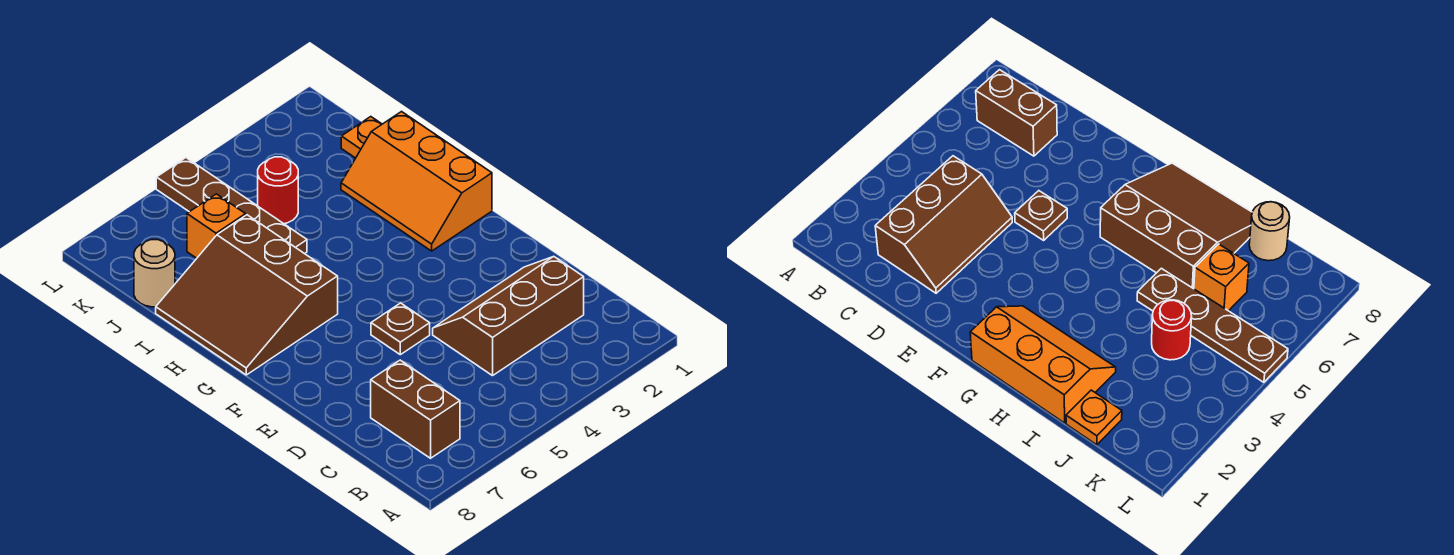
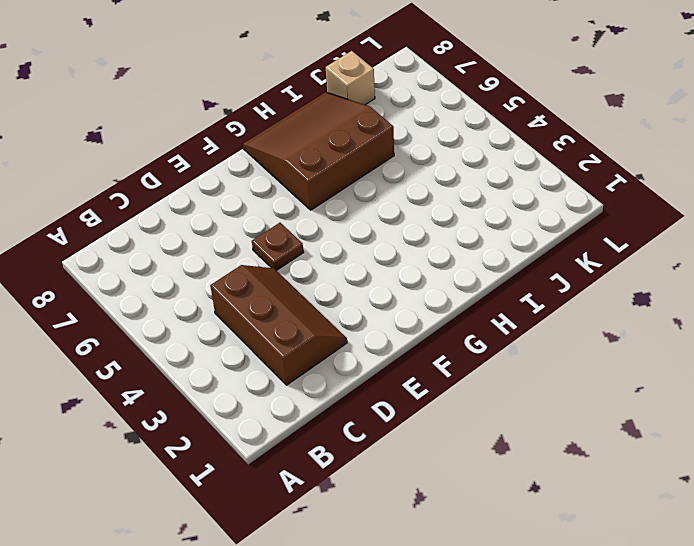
tan brick J8 level 1 -> tan round brick J8 level 1
none -> brown brick B7:C7 level 1
none -> orange slope G1:I2 level 1 top 1

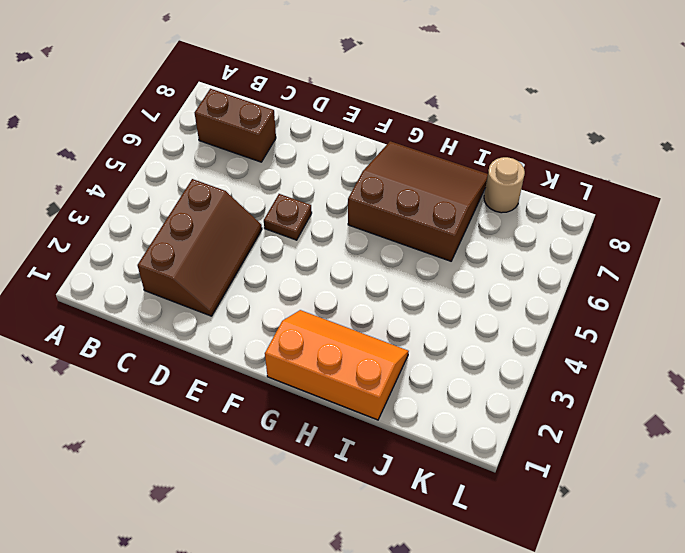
none -> brown plate I5:L5 level 1
none -> orange plate J1 level 1

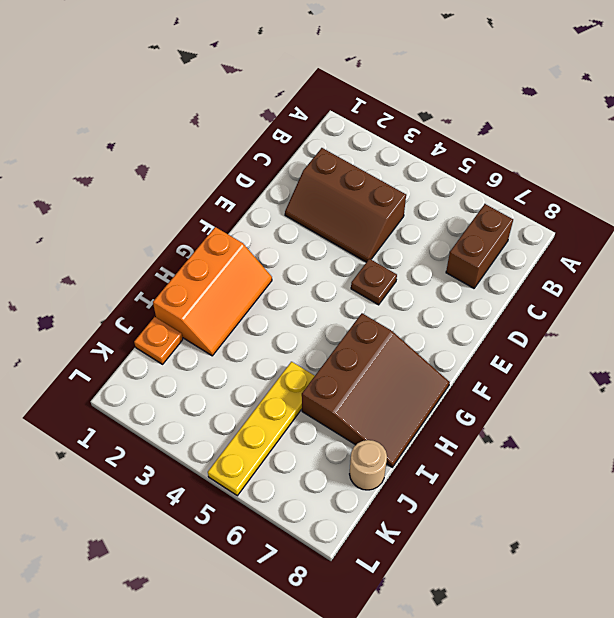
yellow plate I5:L5 level 1 -> brown plate I5:L5 level 1
none -> red round brick J4 level 1
none -> orange brick J6 level 1

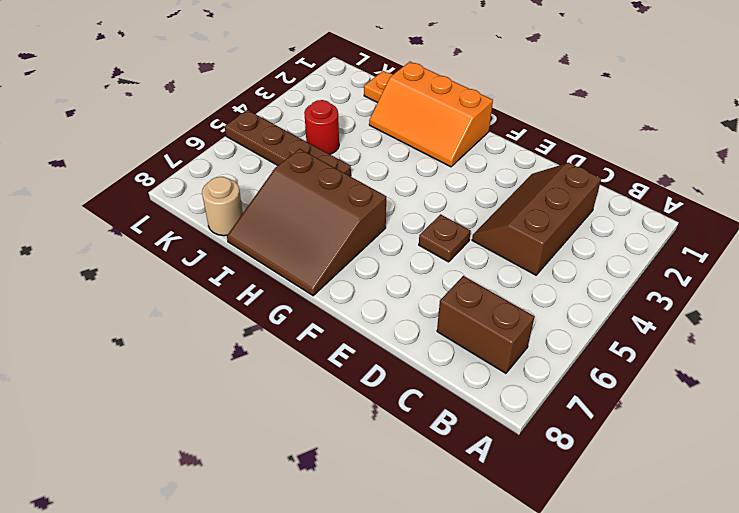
none -> orange brick J6 level 1

